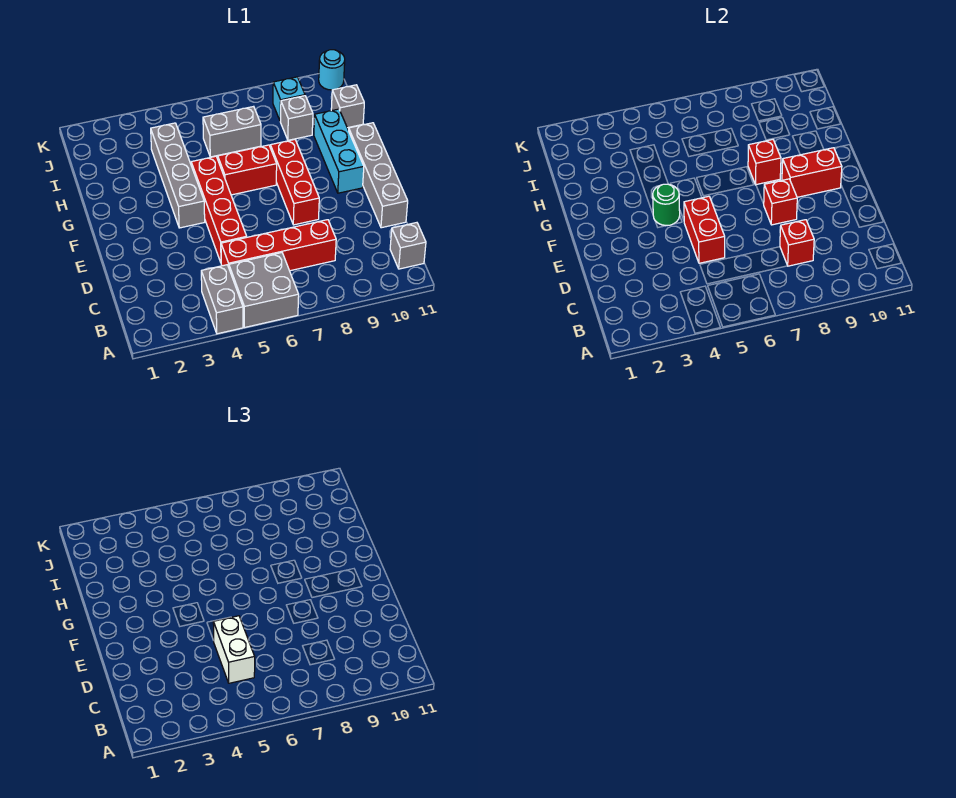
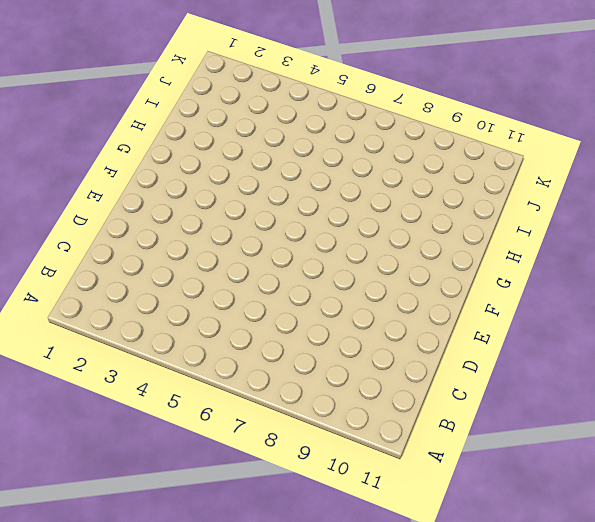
none -> grey brick A4:B4 level 1
none -> grey brick A5:B6 level 1
none -> grey brick B11 level 1

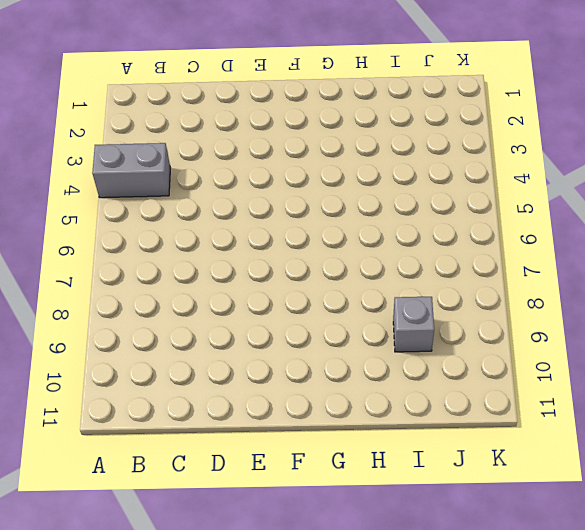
none -> grey brick A5:B6 level 1
none -> grey brick B11 level 1
none -> red brick C5:C8 level 1

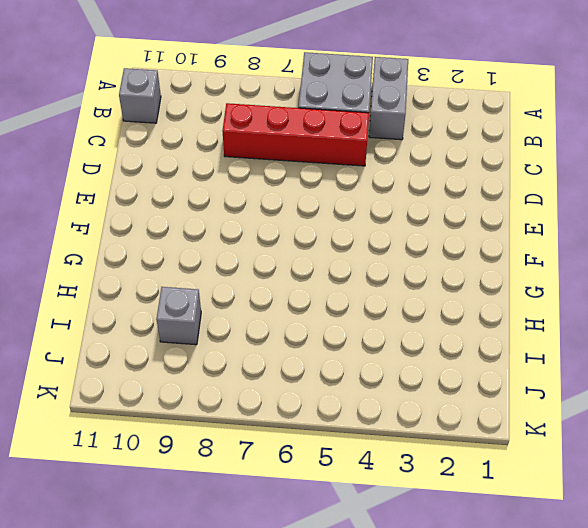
none -> red brick D5:G5 level 1
none -> grey brick D11:G11 level 1
none -> red brick E8:G8 level 1

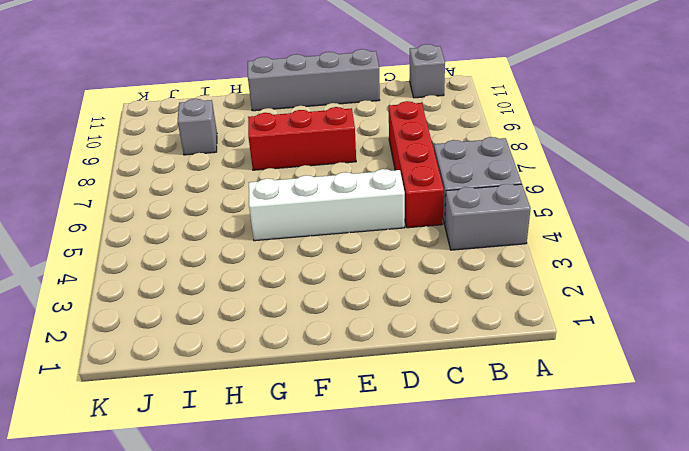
white brick D5:G5 level 1 -> red brick D5:G5 level 1
none -> grey brick F4:I4 level 1
none -> cyan brick F10:H10 level 1
none -> red brick G6:G7 level 1

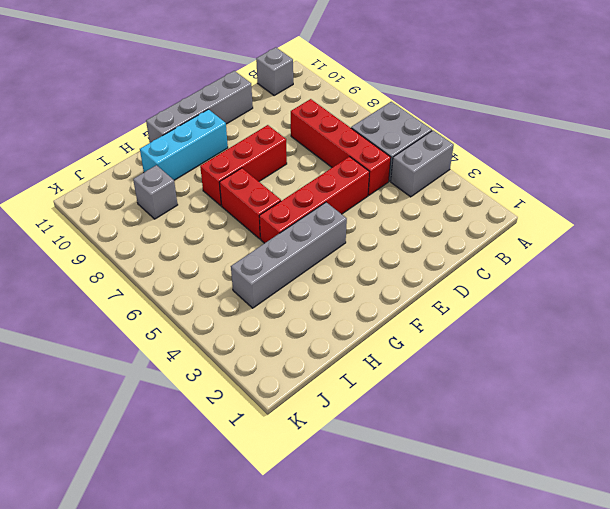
none -> grey brick I6:I7 level 1
none -> grey brick I11 level 1
none -> cyan brick J9 level 1

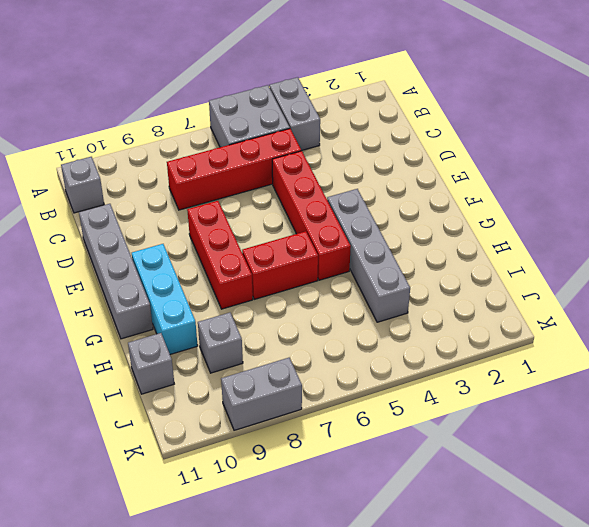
grey brick K8:K9 level 1 -> grey brick I6:I7 level 1
none -> cyan brick J9 level 1
none -> cyan round brick K11 level 1
none -> red brick C8 level 2

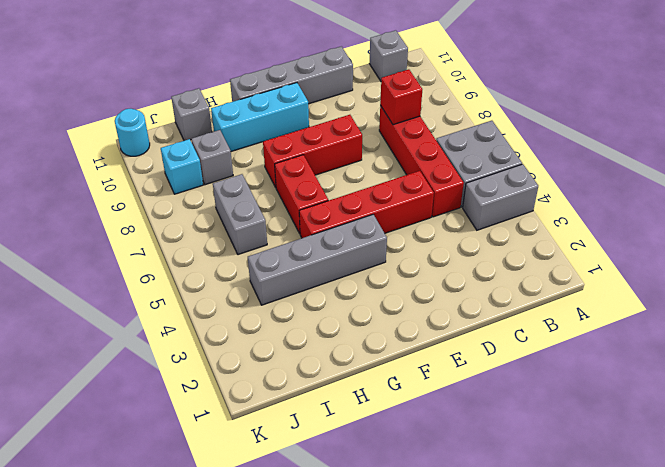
none -> red brick D5:E5 level 2
none -> red brick E8 level 2
none -> green round brick F4 level 2

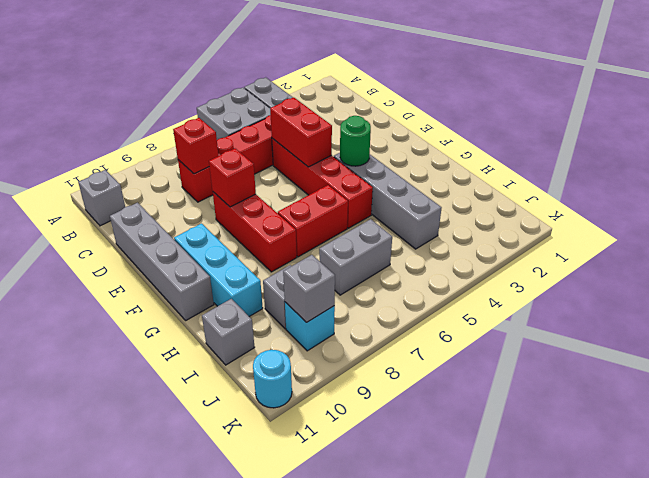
grey brick J9 level 2 -> none
none -> red brick F9:F10 level 2
none -> red brick G8 level 2
none -> white brick C5:D5 level 3

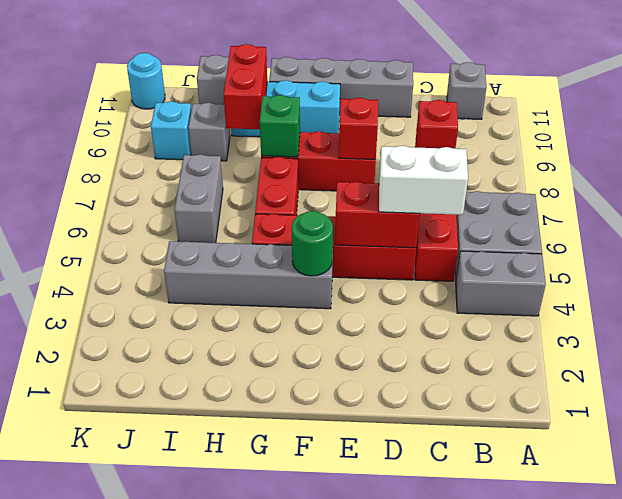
green brick G8 level 2 -> red brick G8 level 2
red brick H9:H10 level 2 -> red brick F9:F10 level 2

